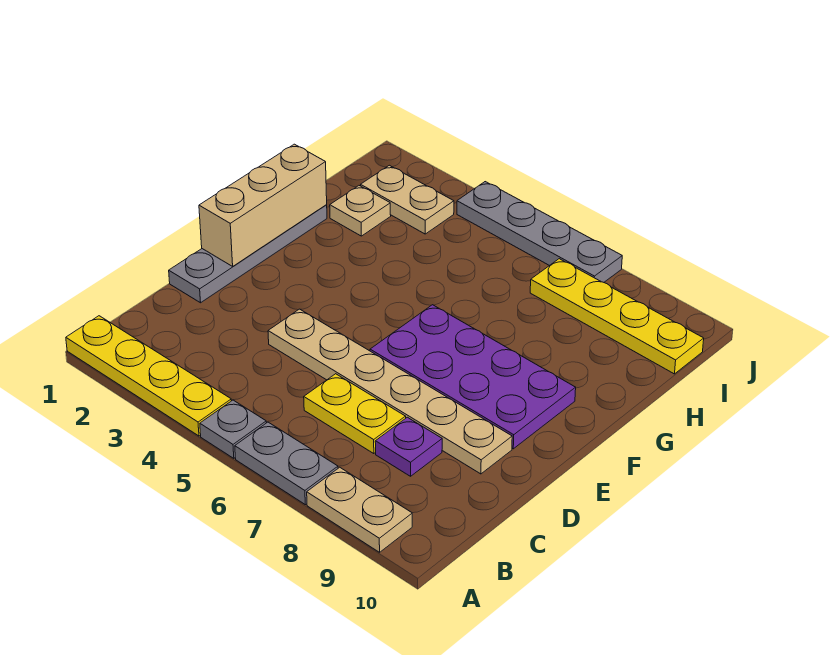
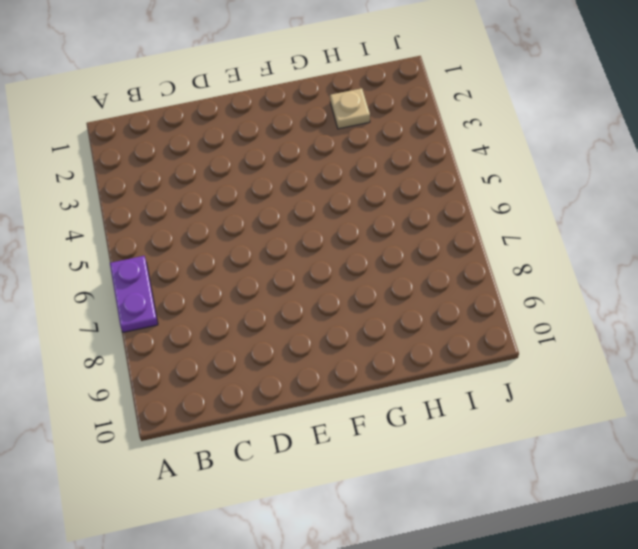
purple plate A6:A7 level 1 -> grey plate A6:A7 level 1
none -> yellow plate A1:A4 level 1
none -> grey plate A5 level 1
none -> tan plate A8:A9 level 1

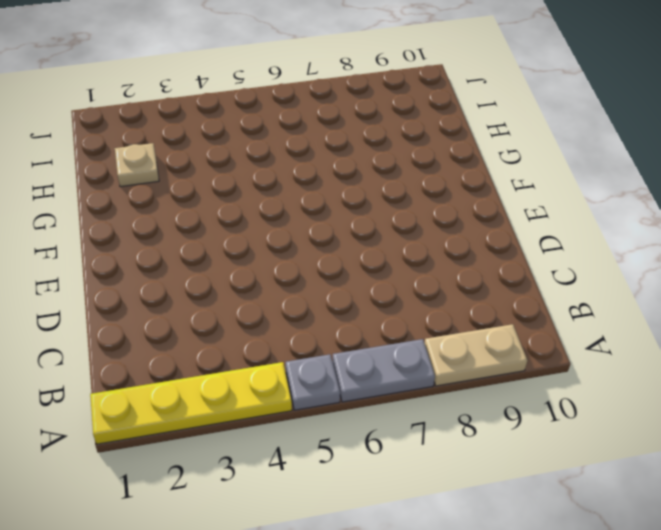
none -> yellow plate C6:C7 level 1
none -> purple plate C8 level 1
none -> grey plate D1:G1 level 1

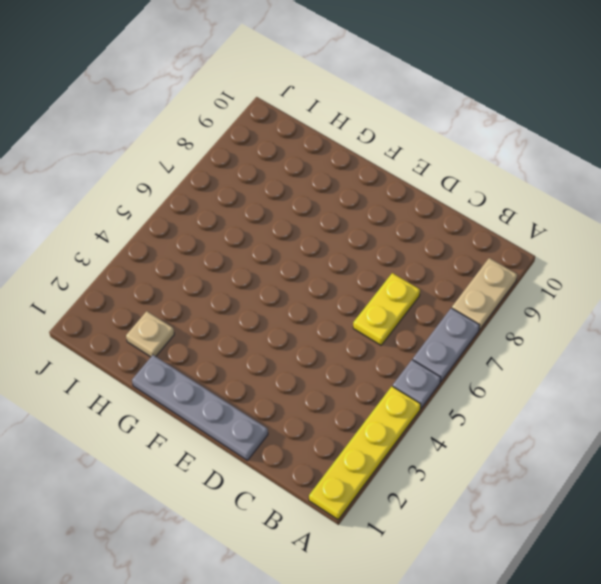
none -> purple plate C8 level 1
none -> tan plate D4:D9 level 1
none -> purple plate E6:F9 level 1

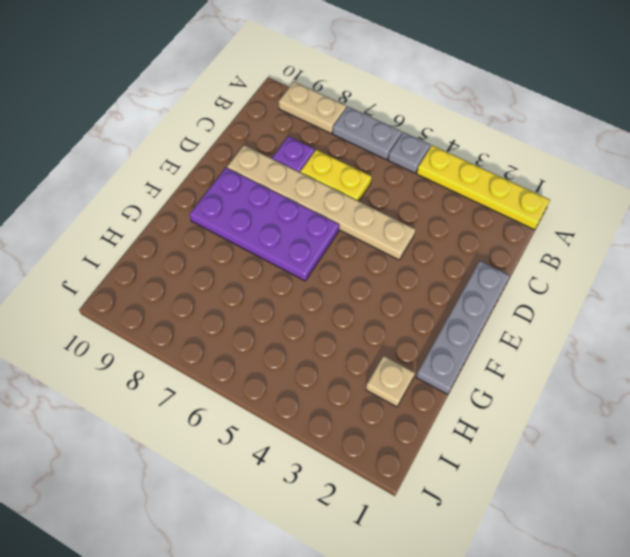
none -> tan plate I2:I3 level 1
none -> yellow plate I7:I10 level 1
none -> grey plate J4:J7 level 1

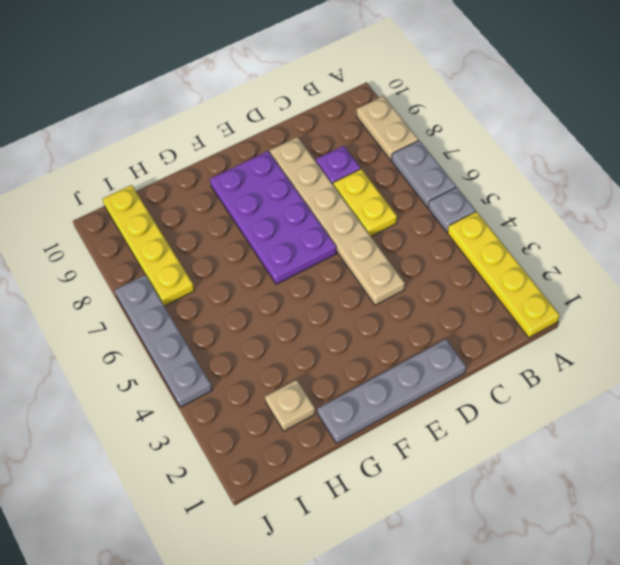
none -> tan plate I2:I3 level 1
none -> tan brick E1:G1 level 2

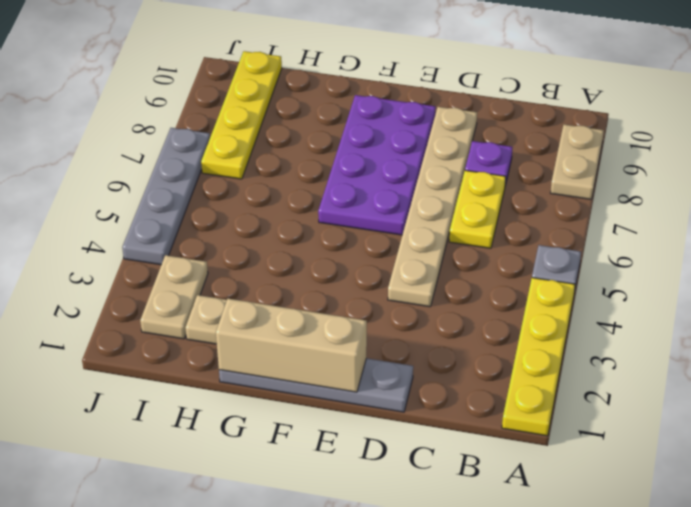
none -> grey plate A6:A7 level 1

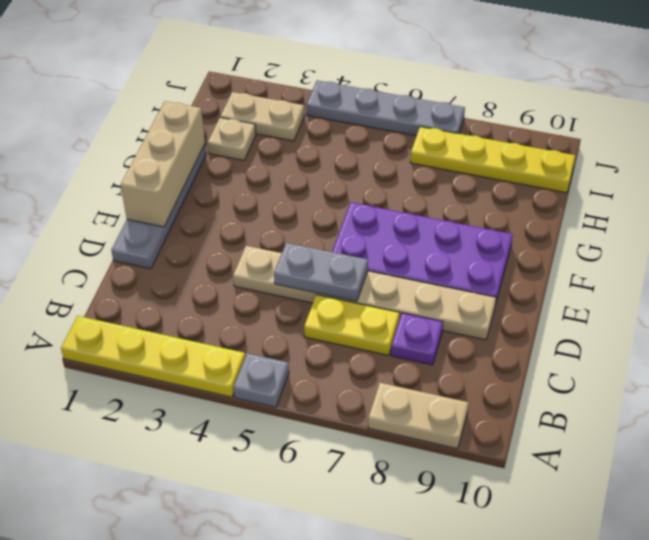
grey plate D5:D6 level 2 -> grey plate A6:A7 level 1

